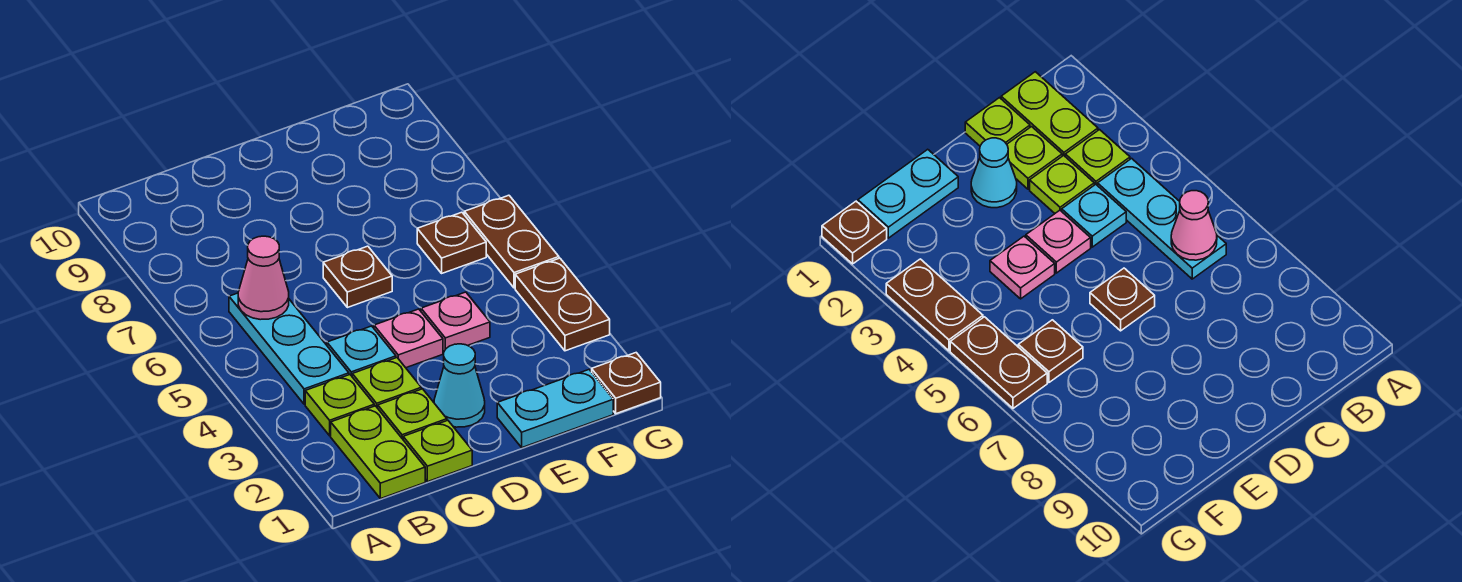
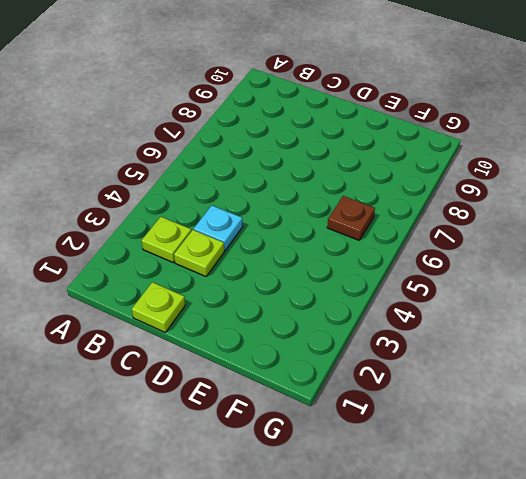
none -> lime plate B1:B2 level 1
none -> cyan plate B4:B6 level 1
none -> lime plate C2 level 1

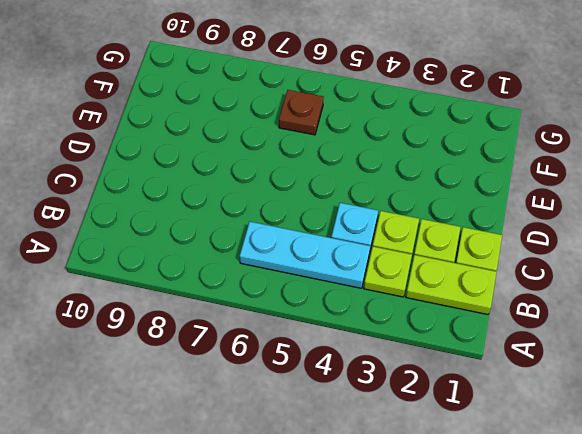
none -> cyan cone D2 level 1
none -> pink plate D4 level 1
none -> brown plate D6 level 1

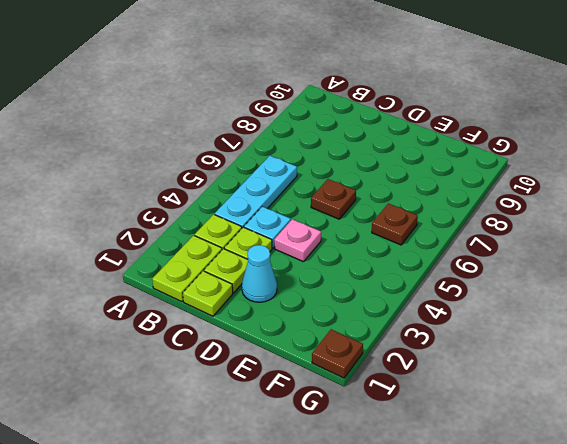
none -> cyan plate E1:F1 level 1
none -> pink plate E4 level 1
none -> brown plate G3:G4 level 1

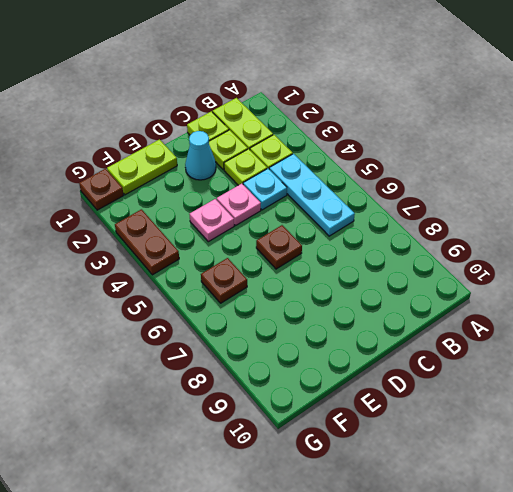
lime plate E1:F1 level 1 -> cyan plate E1:F1 level 1
none -> brown plate G5:G6 level 1
none -> pink cone B6 level 2

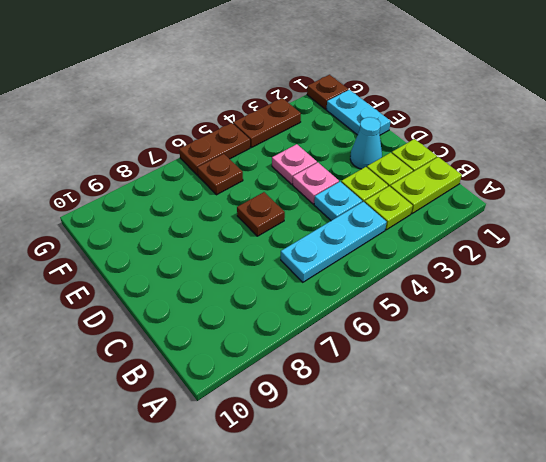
none -> pink cone B6 level 2

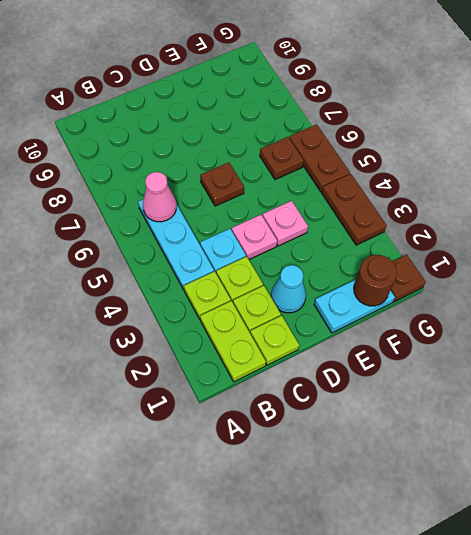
brown round brick F1 level 2 -> none

